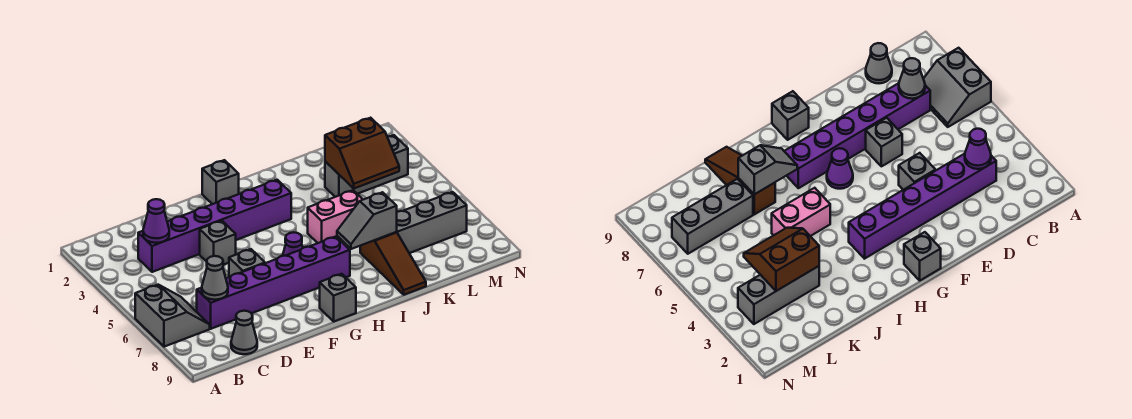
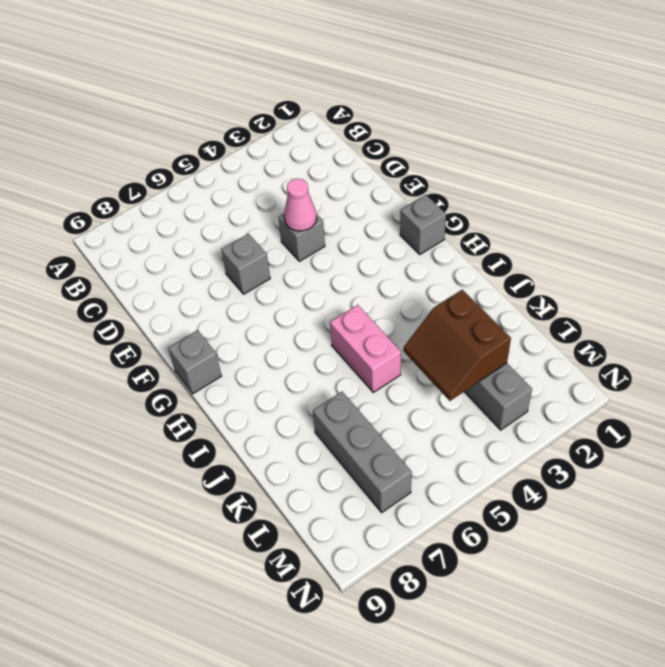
pink cone E4 level 2 -> none
none -> grey slope A6:B7 level 1 top A
none -> purple brick C3:H3 level 1
none -> purple brick C7:H7 level 1

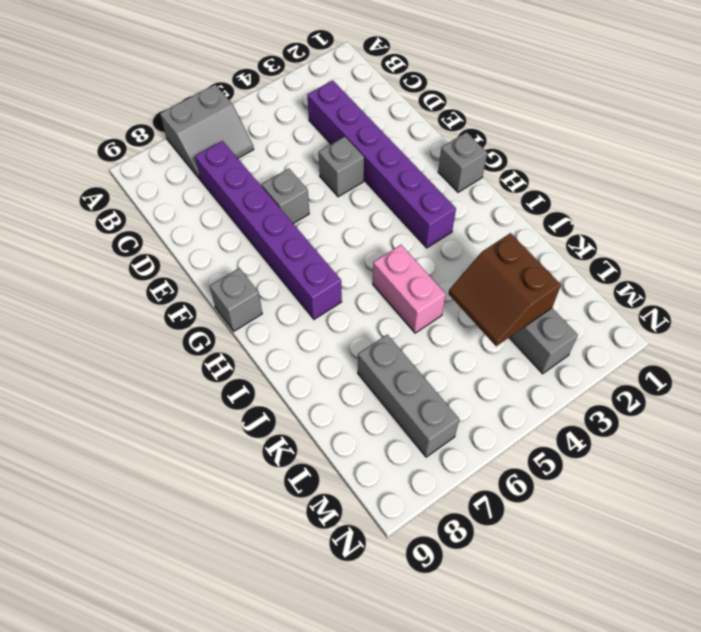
none -> grey cone C9 level 1
none -> purple cone G6 level 1
none -> brown slope J7:J9 level 1 top 7

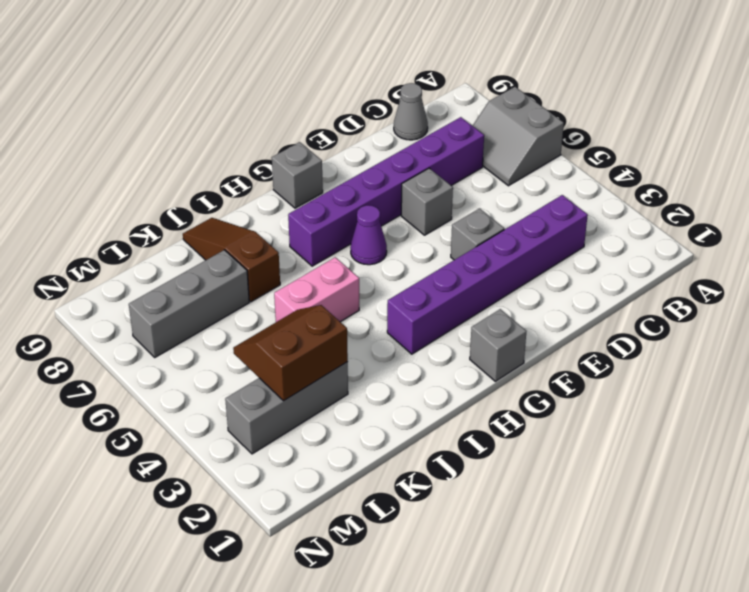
none -> purple cone C3 level 2
none -> grey cone C7 level 2
none -> grey slope I7:J7 level 2 top J

